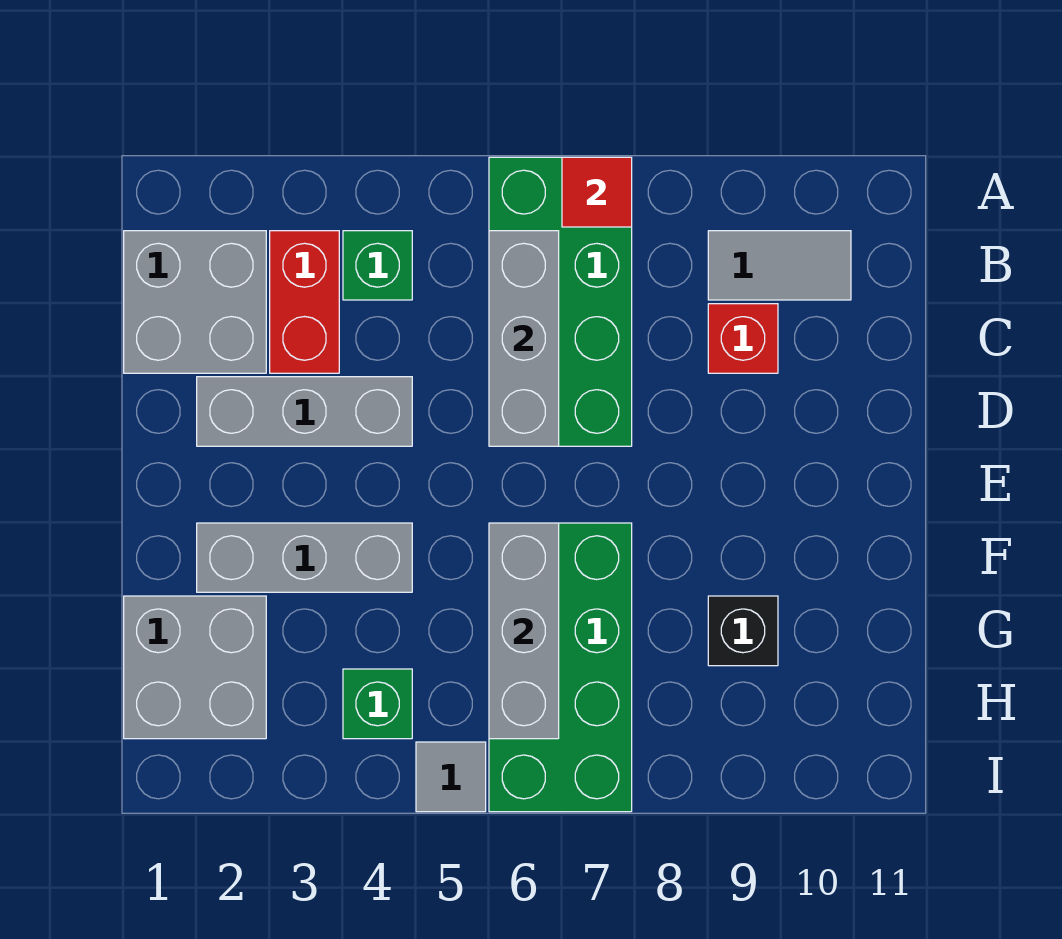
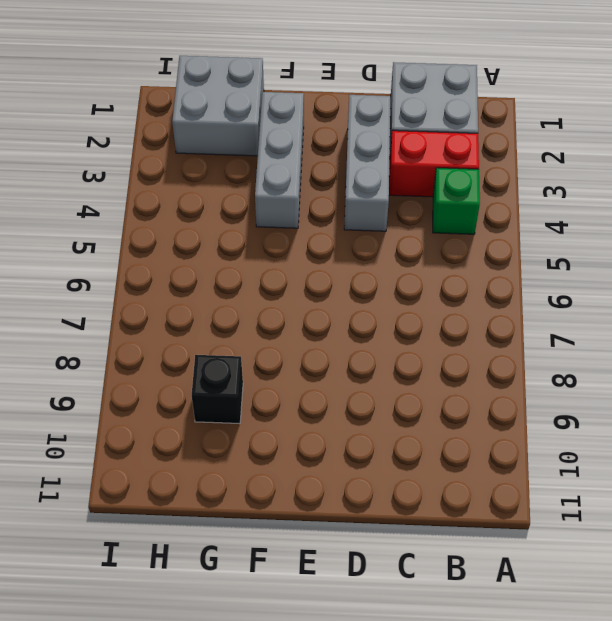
none -> green brick A6:D7 level 1
none -> grey tile B9:B10 level 1
none -> red brick C9 level 1

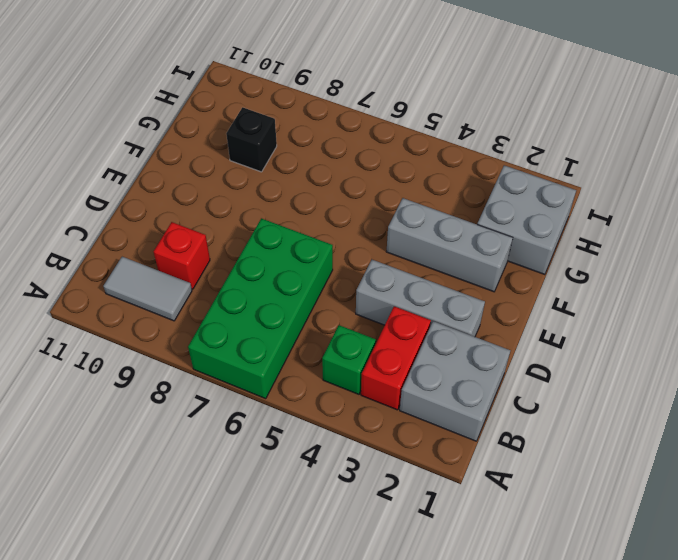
none -> green brick F6:I7 level 1
none -> green brick H4 level 1
none -> grey tile I5 level 1

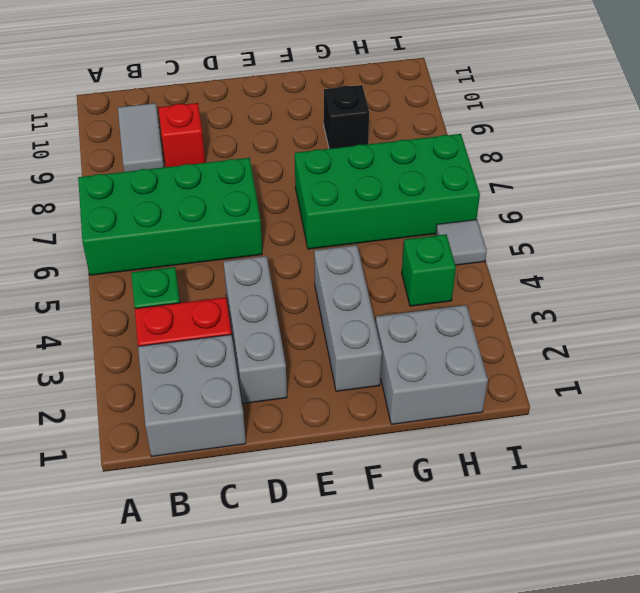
none -> red tile A7 level 2
none -> grey brick B6:D6 level 2
none -> grey brick F6:H6 level 2

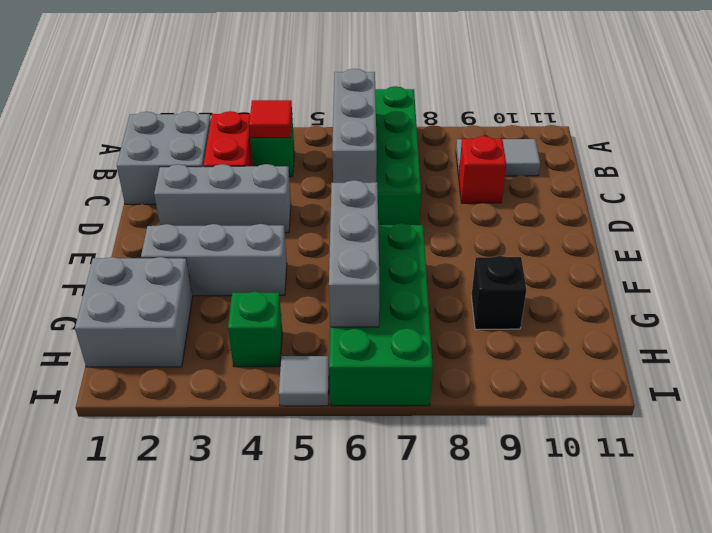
red tile B4 level 2 -> red tile A7 level 2

